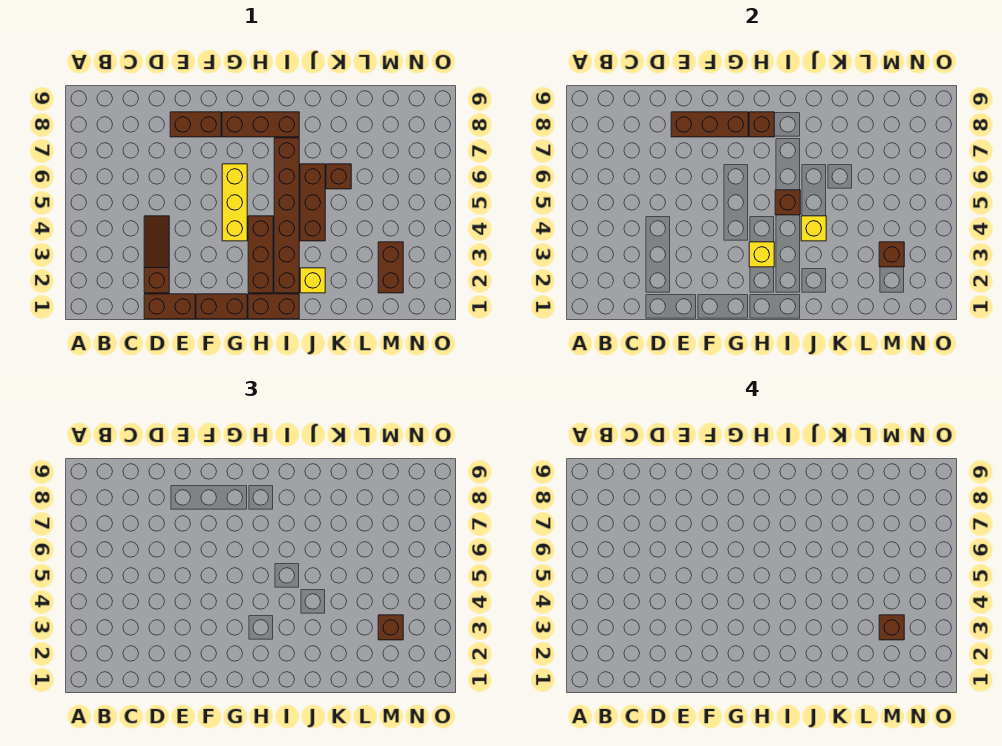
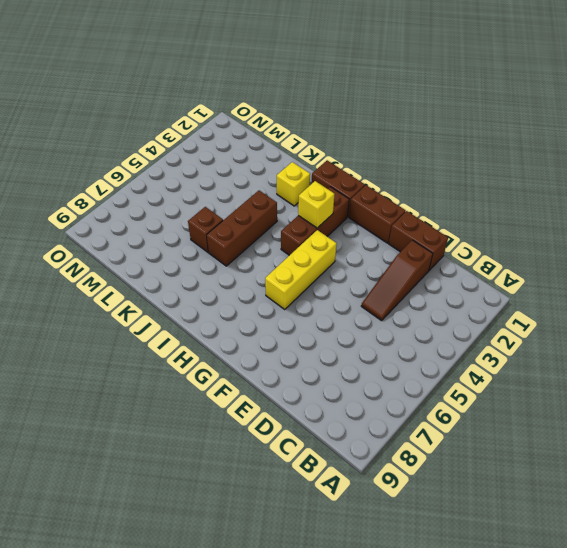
none -> brown brick E8:F8 level 1
none -> brown brick G8:I8 level 1
none -> brown brick I2:I7 level 1

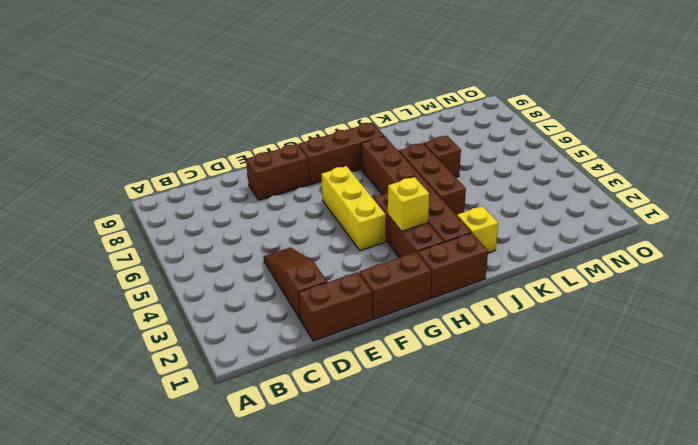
none -> brown brick M2:M3 level 1
none -> brown brick E8:G8 level 2
none -> brown brick H8 level 2

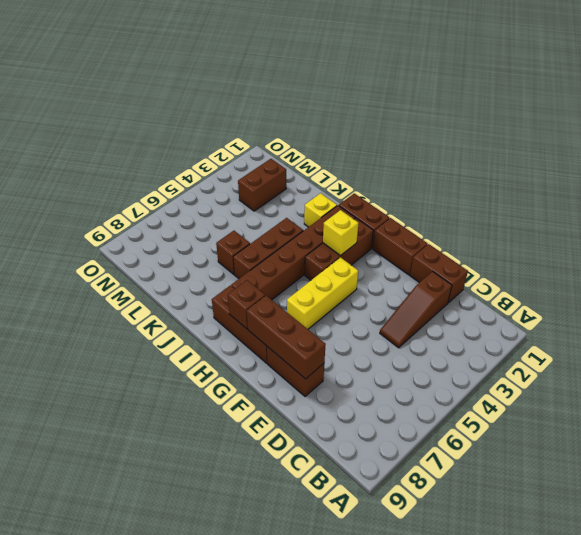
none -> brown brick I5 level 2
none -> yellow brick J4 level 2
none -> brown brick M3 level 2

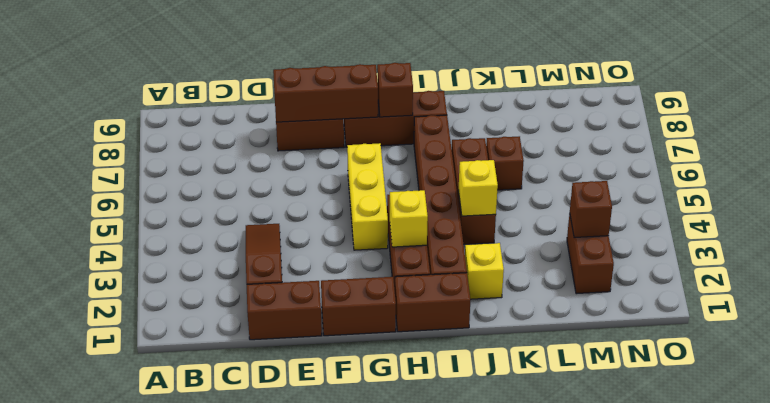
none -> brown brick I5 level 2
none -> brown brick M3 level 3
none -> brown brick M3 level 4

